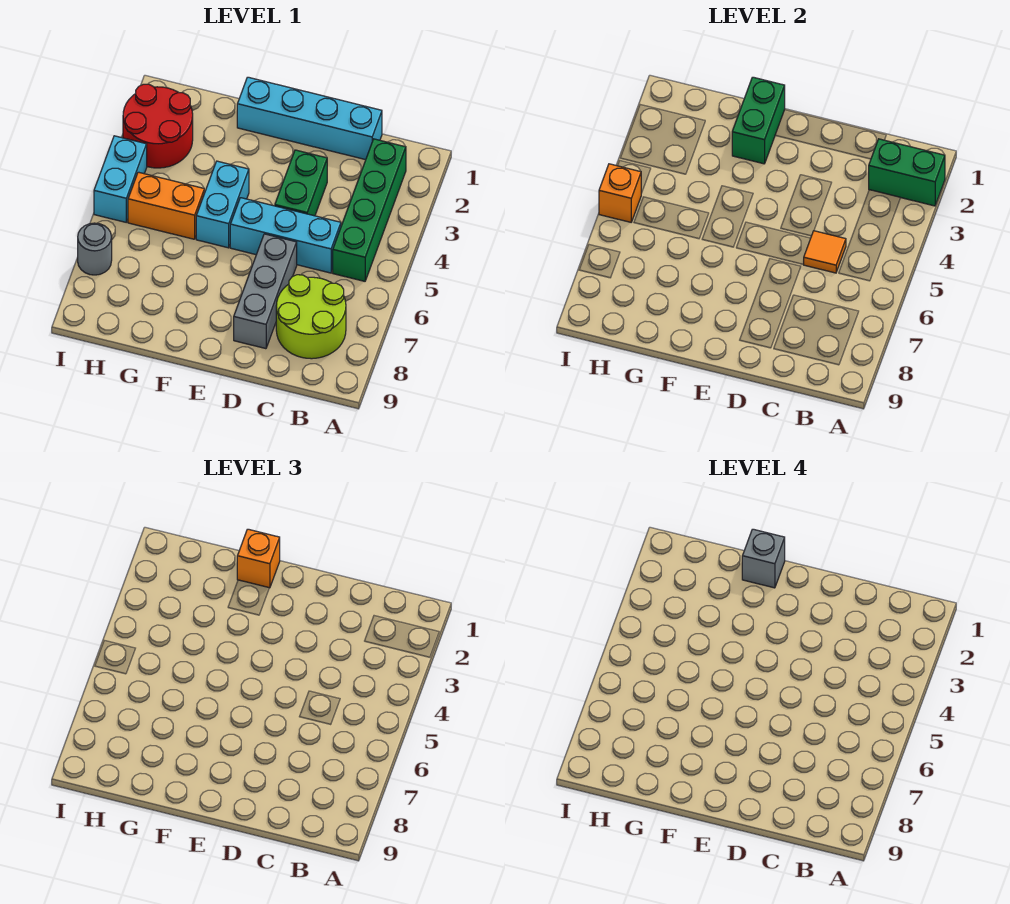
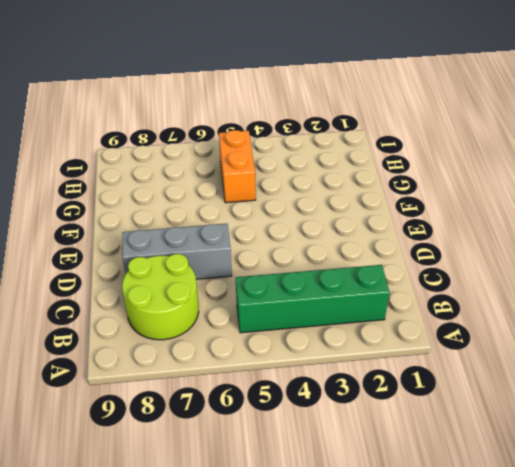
none -> cyan brick C1:F1 level 1
none -> cyan brick C5:E5 level 1
none -> green brick D3:D4 level 1

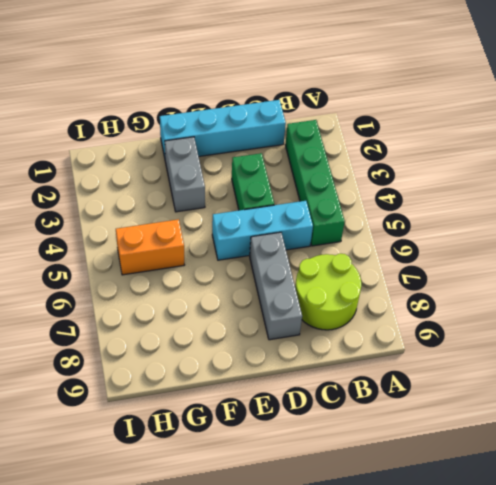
grey brick F2:F3 level 1 -> none
none -> cyan brick F4:F5 level 1
none -> red round brick H2:I3 level 1
none -> cyan brick I4:I5 level 1

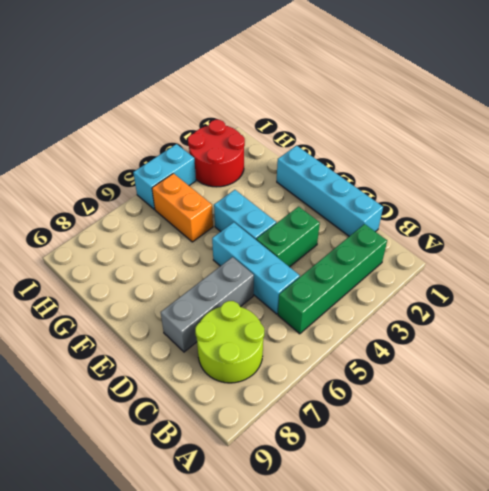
cyan brick E4:F4 level 1 -> cyan brick F4:F5 level 1
none -> grey round brick I7 level 1
none -> green brick A2:B2 level 2
none -> orange tile C5 level 2

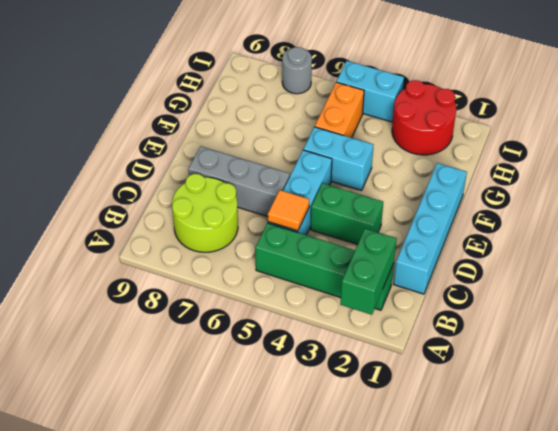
none -> green brick F1:F2 level 2
none -> orange brick I5 level 2
none -> orange brick F1 level 3

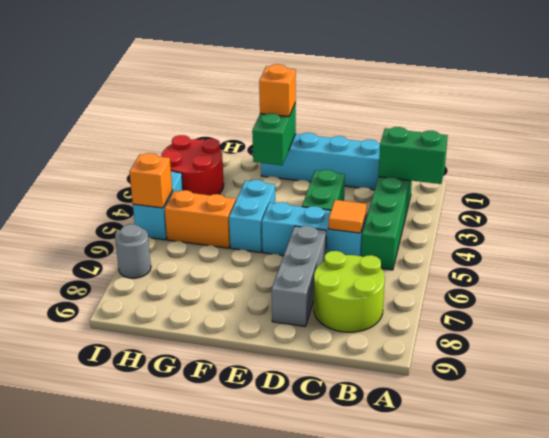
none -> grey brick F1 level 4

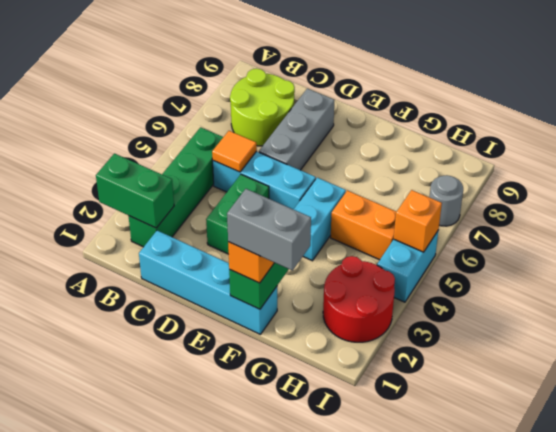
grey brick F1:G1 level 4 -> grey brick F1 level 4

